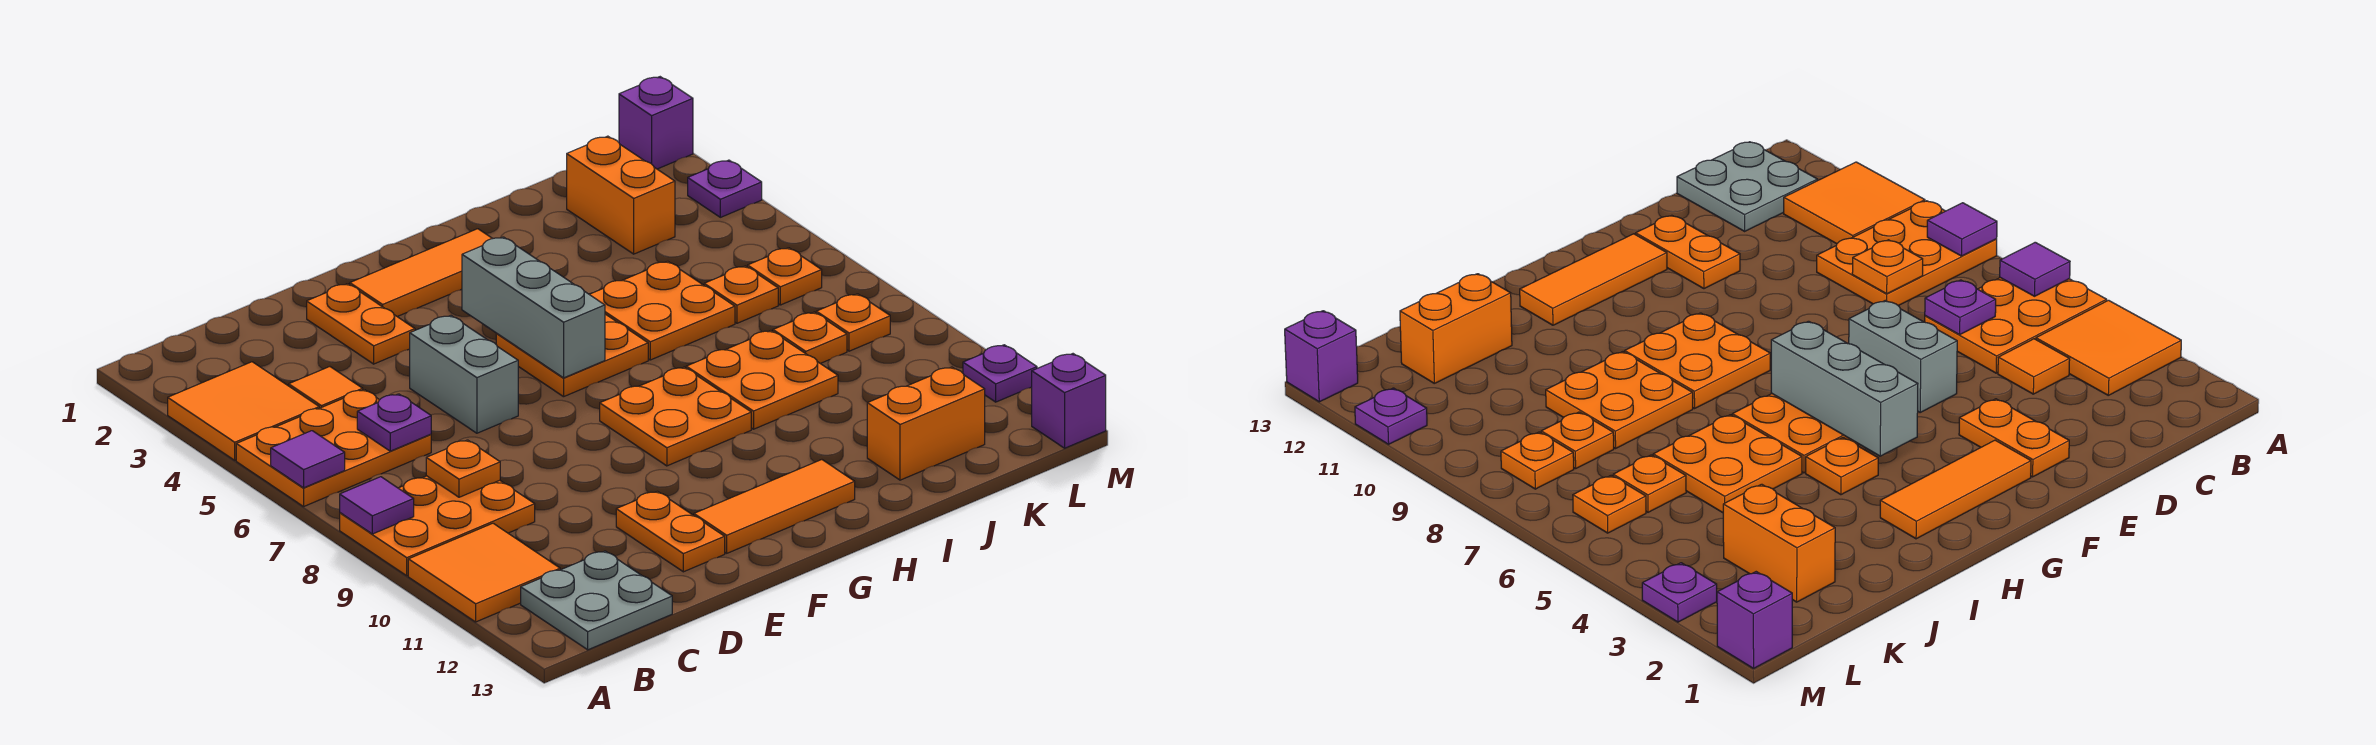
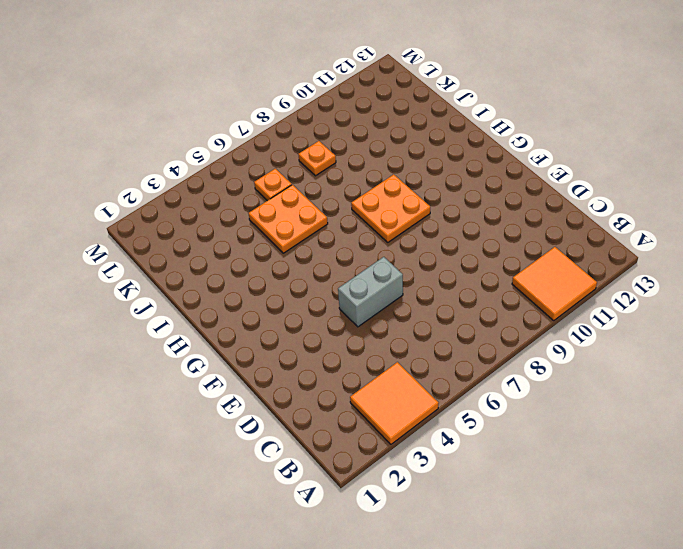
none -> orange plate A5:C6 level 1
none -> orange plate A8:C9 level 1
none -> grey plate B12:C13 level 1
none -> orange tile C4 level 1

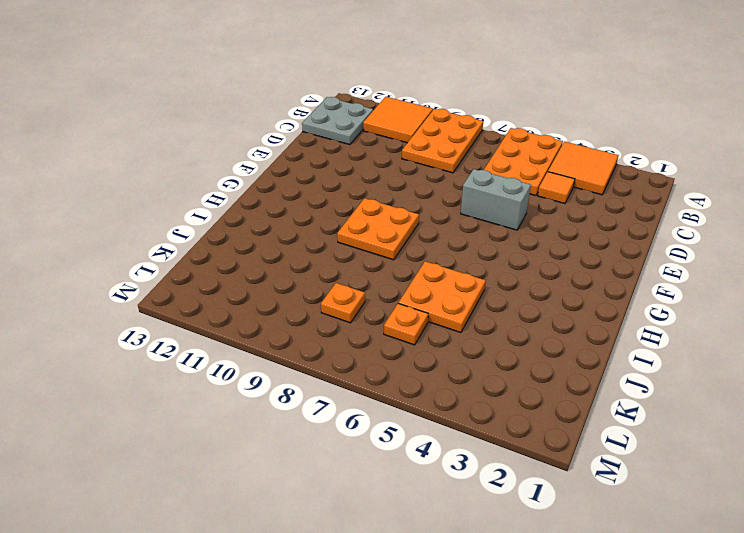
none -> orange plate E2:E3 level 1
none -> orange plate E11:E12 level 1
none -> orange tile F2:H2 level 1
none -> orange tile F12:H12 level 1

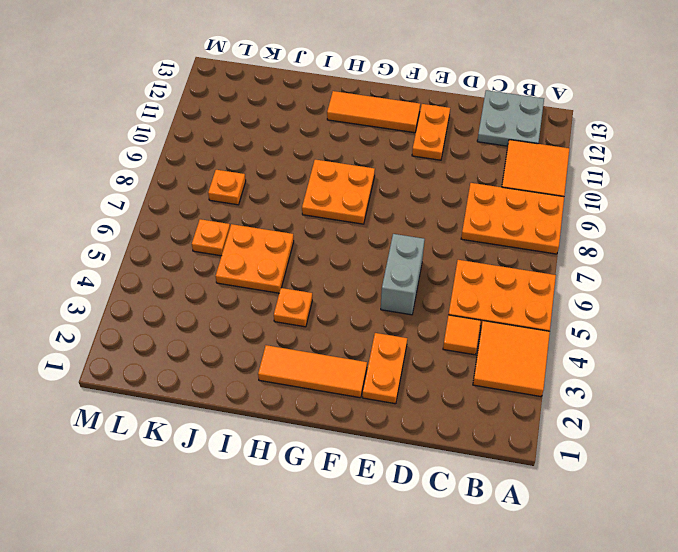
none -> orange plate G5:H6 level 1
none -> orange plate I8:J9 level 1
none -> orange brick J12:K12 level 1
none -> orange brick K2:K3 level 1

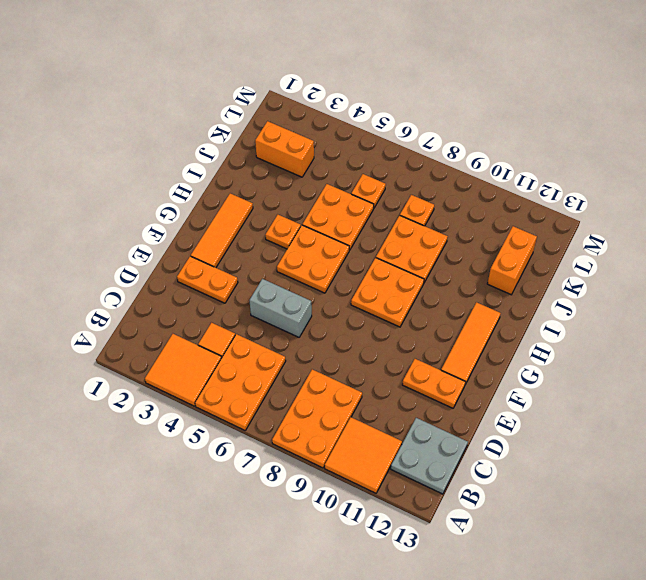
none -> orange plate L6 level 1
none -> orange plate L8 level 1
none -> purple brick M1 level 1
none -> purple plate M3 level 1

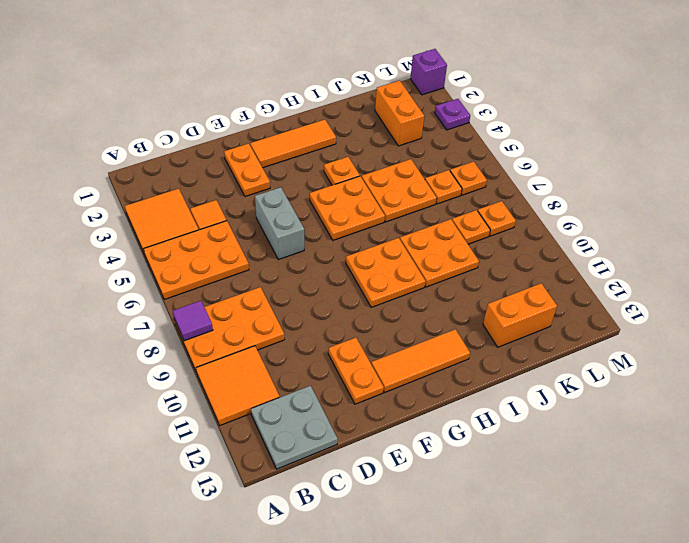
none -> purple plate M11 level 1
none -> purple brick M13 level 1
none -> purple tile A6 level 2
none -> purple plate C6 level 2

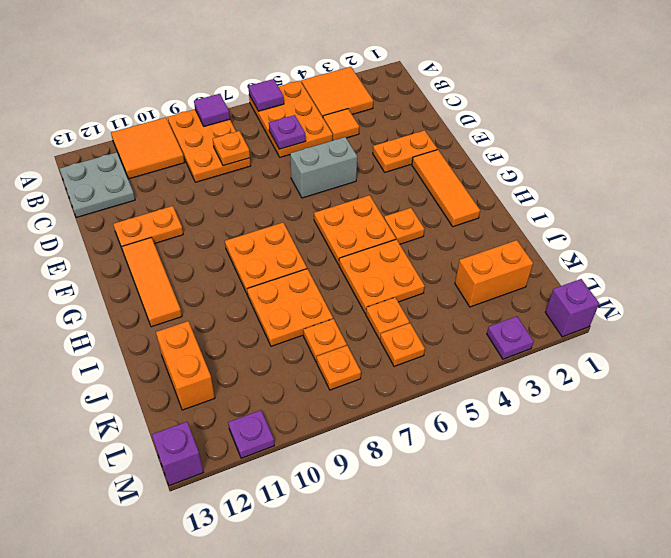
none -> grey brick G4:G6 level 2

